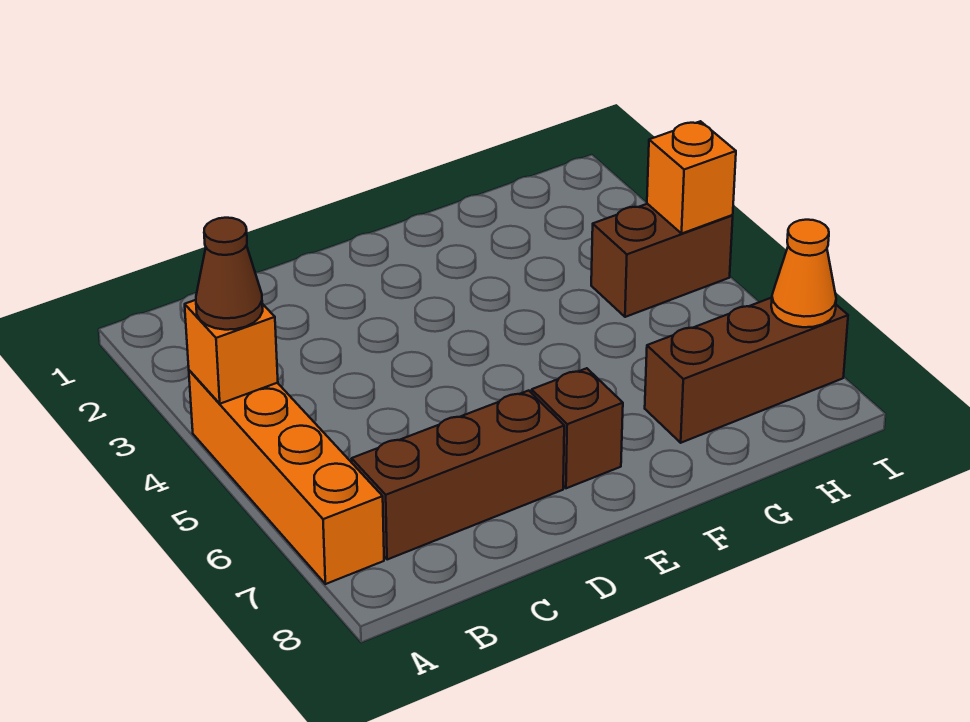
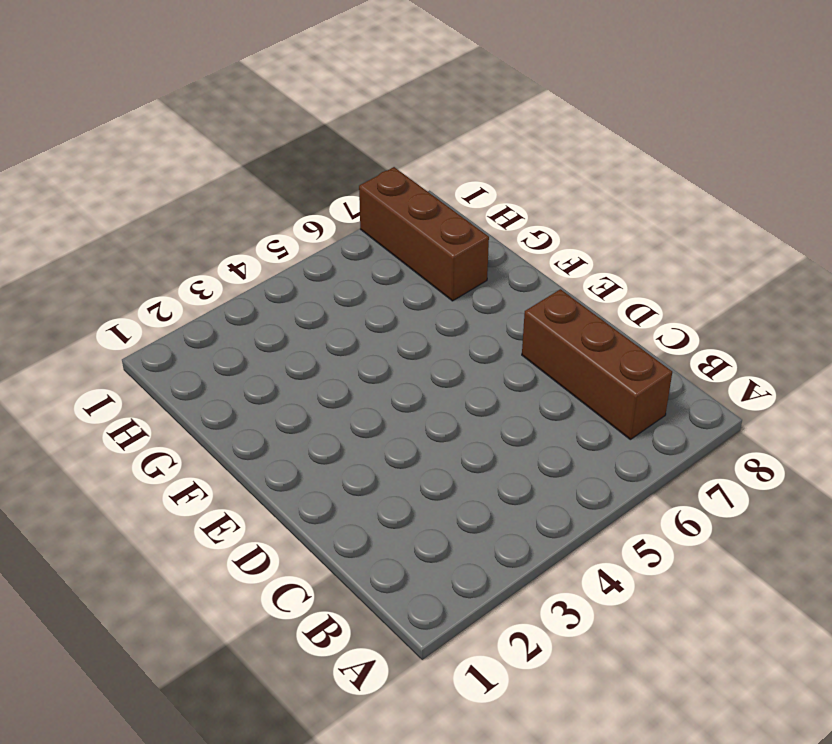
none -> orange brick A4:A7 level 1
none -> brown brick E7 level 1

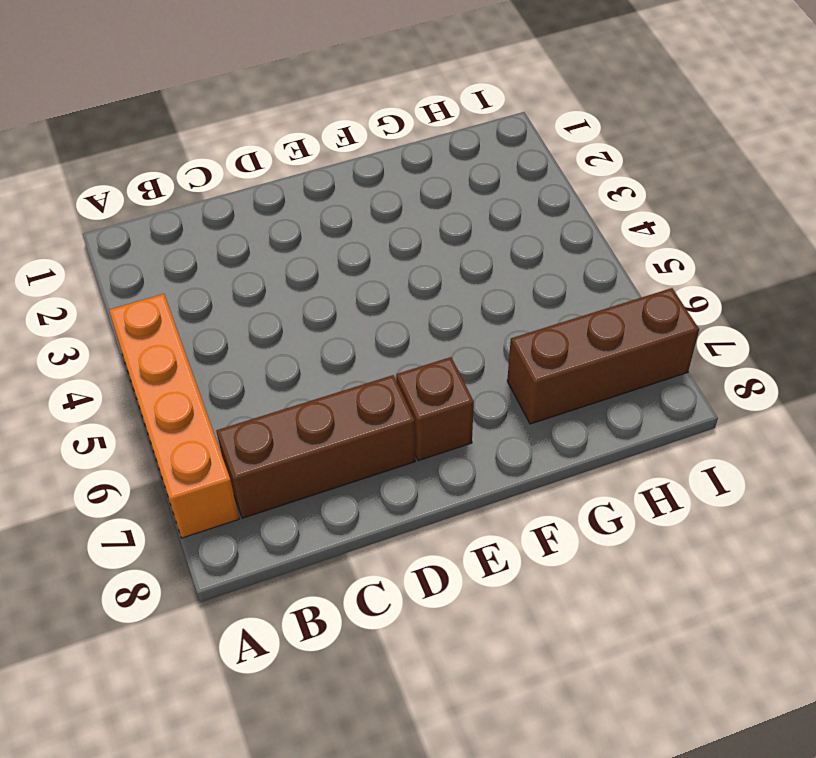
none -> brown brick H4:I4 level 1
none -> orange brick A4 level 2

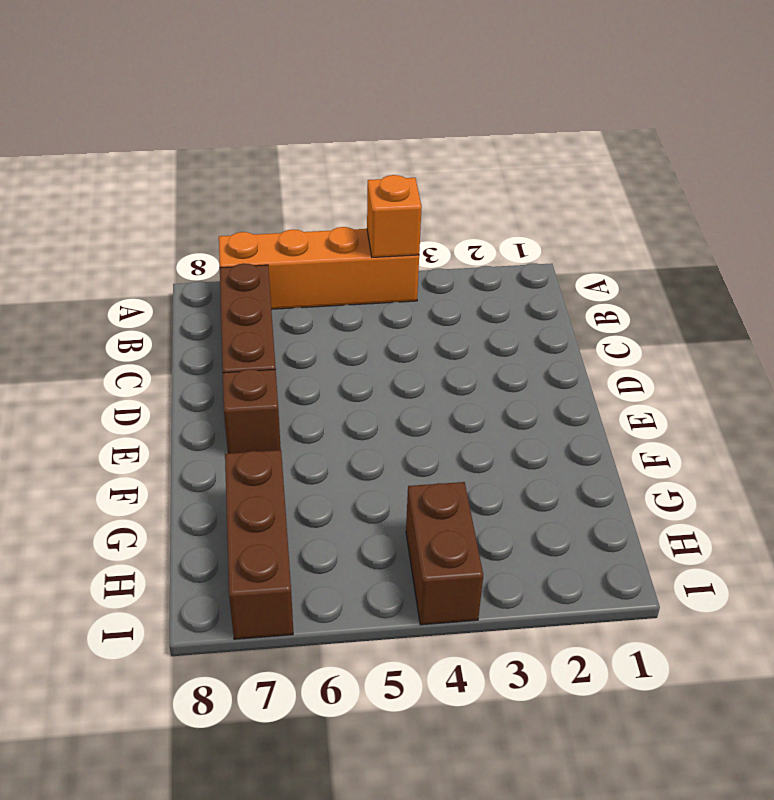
none -> orange brick I4 level 2
none -> orange cone I7 level 2

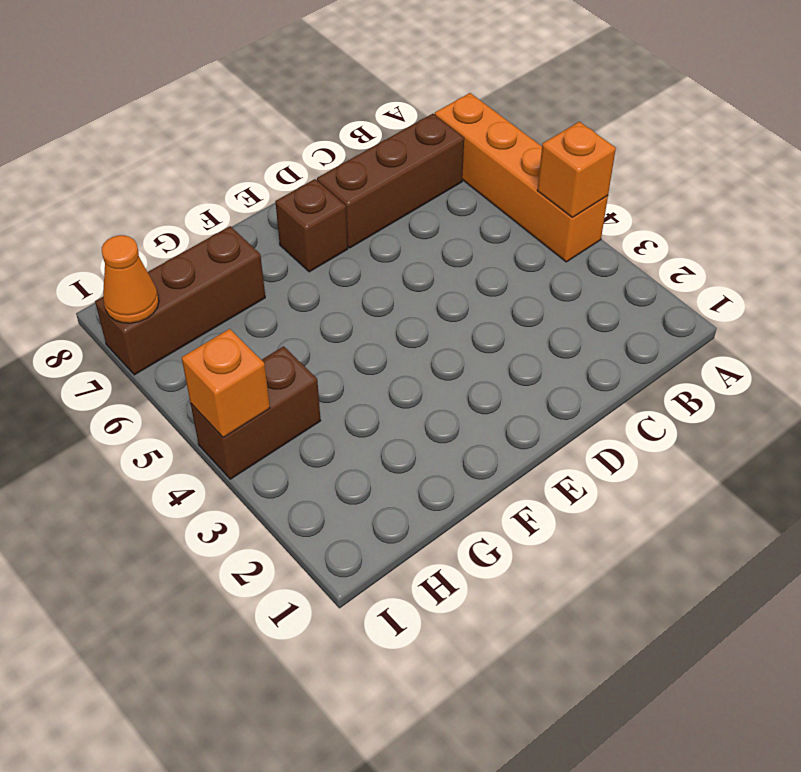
none -> brown cone A4 level 3

